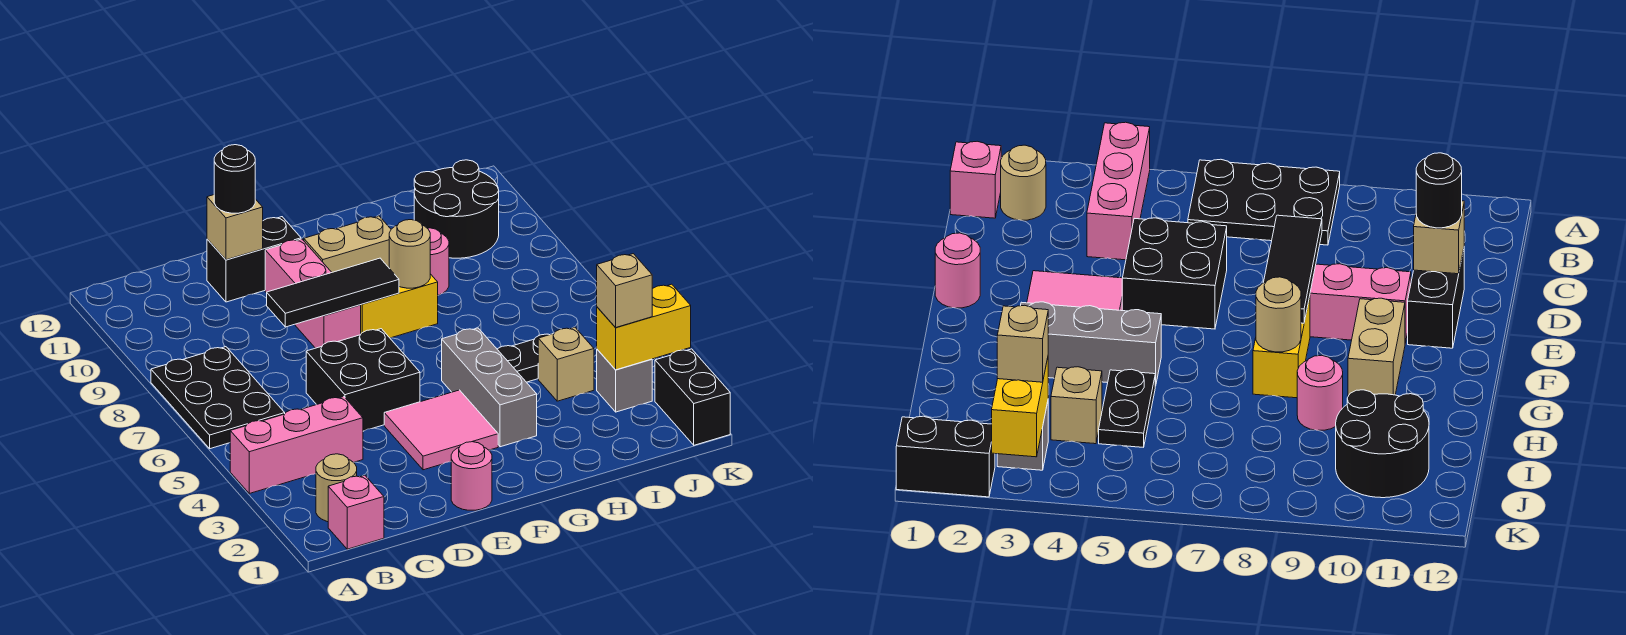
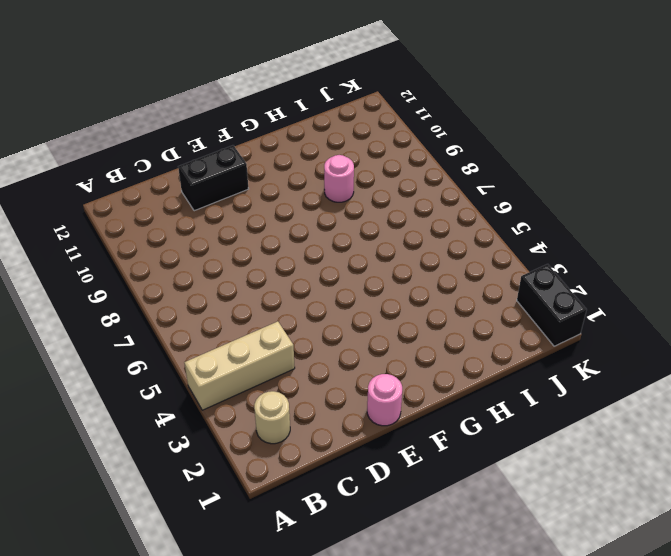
tan brick A4:C4 level 1 -> pink brick A4:C4 level 1
none -> black plate A6:B8 level 1
none -> pink brick B1 level 1
none -> black brick D5:E6 level 1

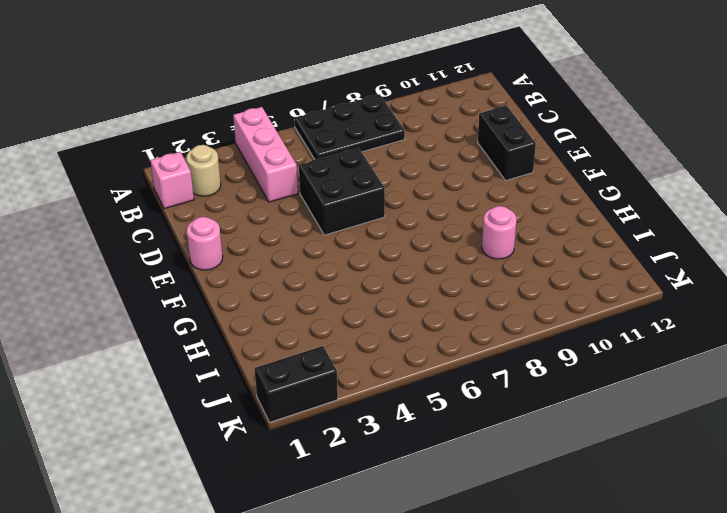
none -> pink tile E3:F4 level 1
none -> pink brick E8:E10 level 1
none -> yellow brick F8:G8 level 1

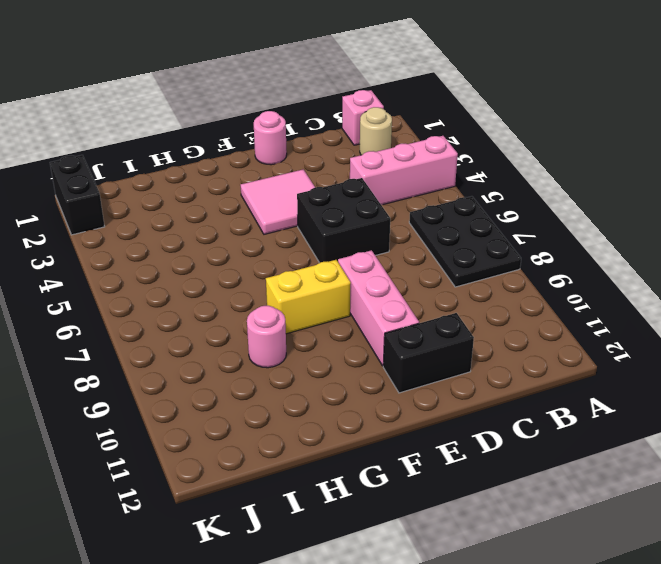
none -> tan brick F10:G10 level 1
none -> grey brick G3:G5 level 1
none -> black plate H5:I5 level 1

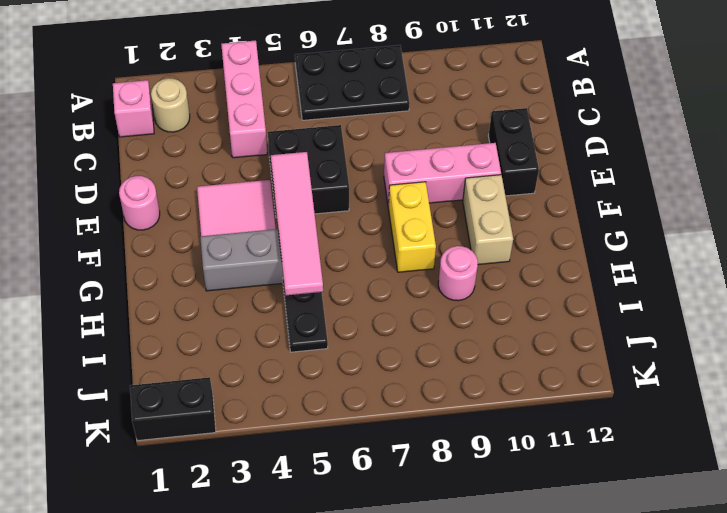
pink tile E5:H5 level 2 -> none
none -> tan brick I4 level 1
none -> black round brick I10:J11 level 1
none -> grey brick J3 level 1

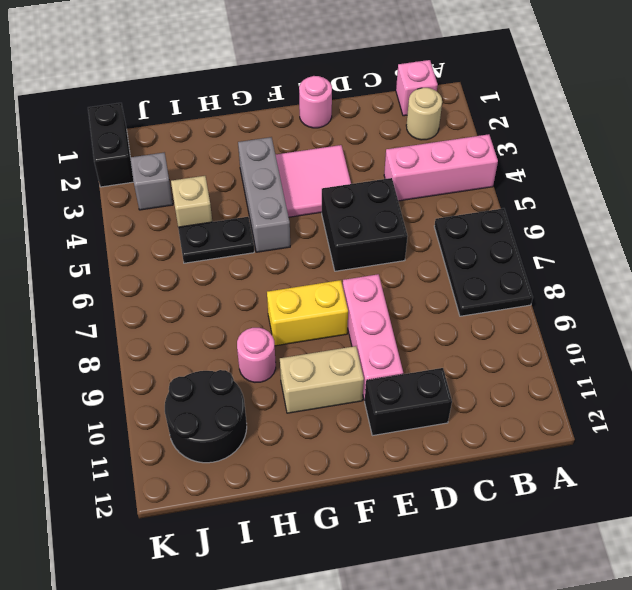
none -> black tile D8:F8 level 2
none -> tan brick D11 level 2
none -> tan round brick G8 level 2

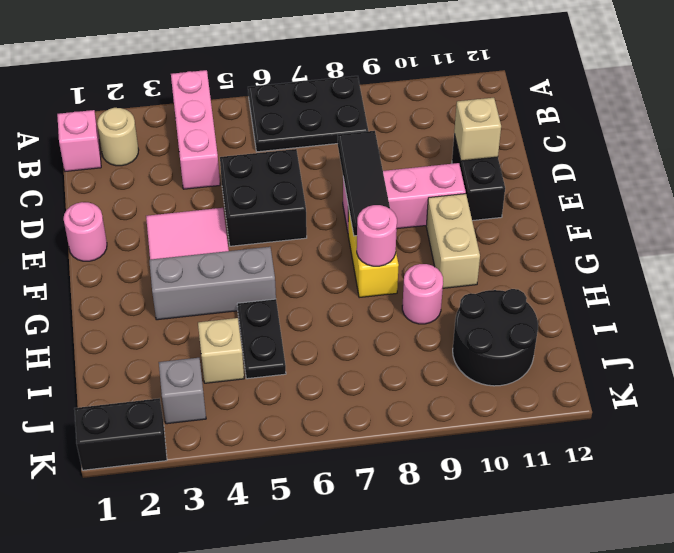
pink round brick G8 level 2 -> tan round brick G8 level 2
none -> yellow brick J3:K3 level 2
none -> black round brick D11 level 3
none -> tan brick J3 level 3

